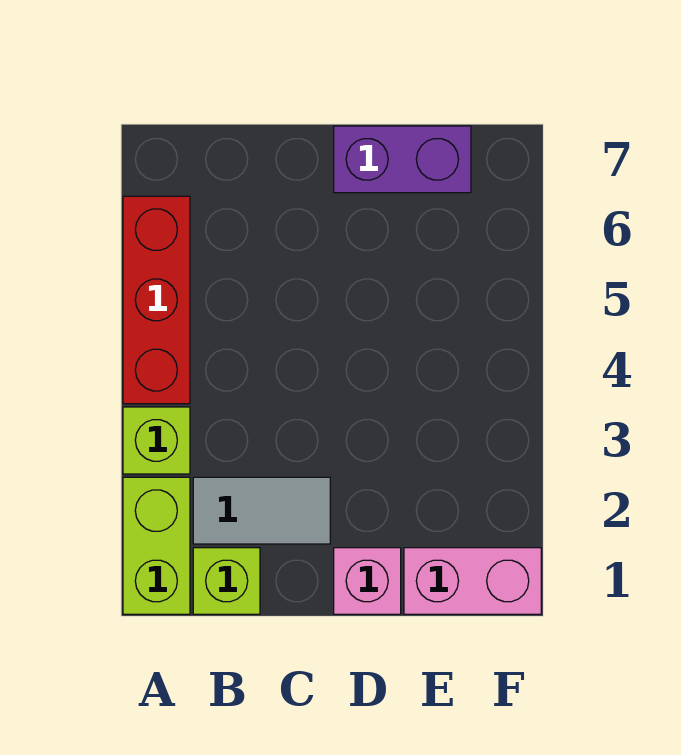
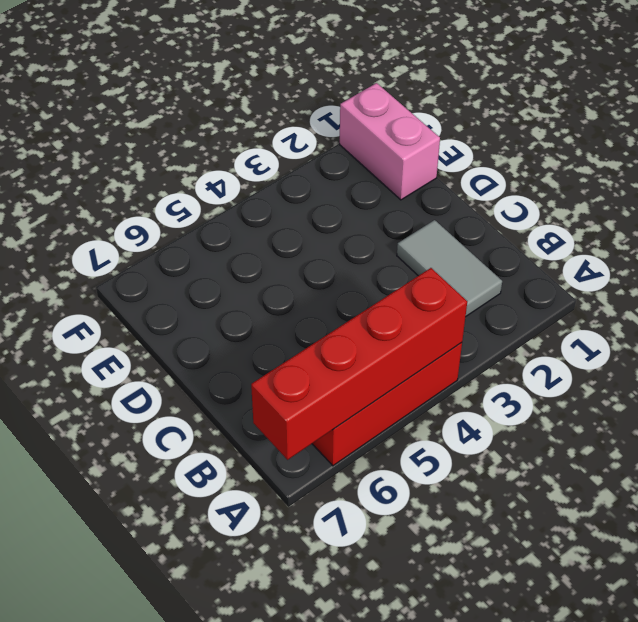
red brick A4:A7 level 2 -> none
none -> lime brick A1:A2 level 1
none -> lime brick A3 level 1

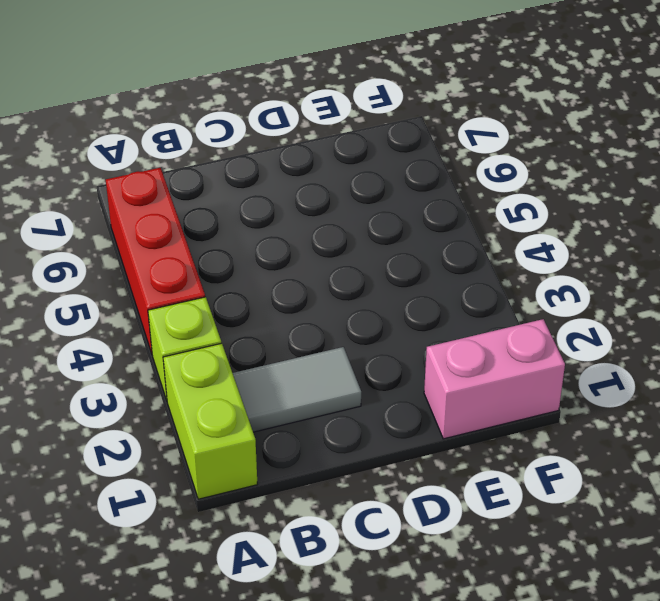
none -> lime brick B1 level 1
none -> pink brick D1 level 1

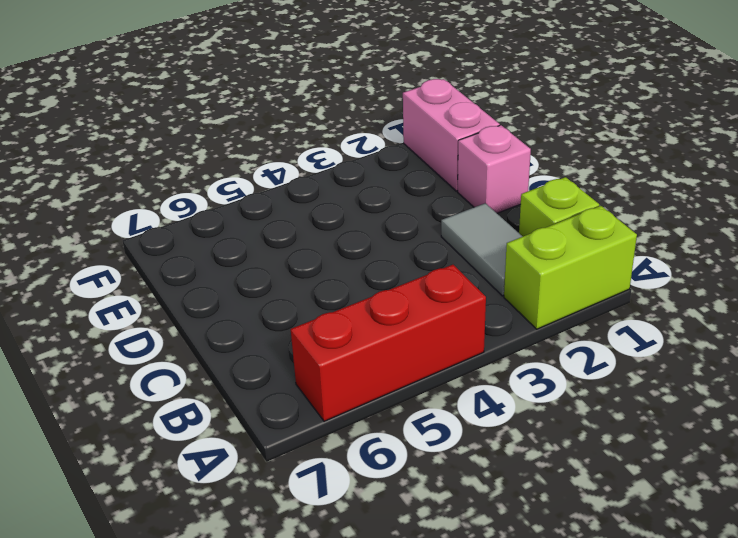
none -> lime brick A3 level 1
none -> purple brick D7:E7 level 1

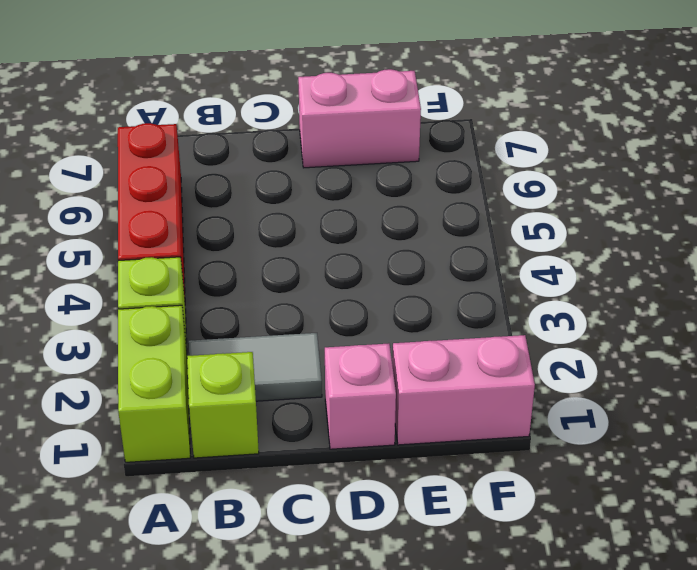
pink brick D7:E7 level 1 -> purple brick D7:E7 level 1

